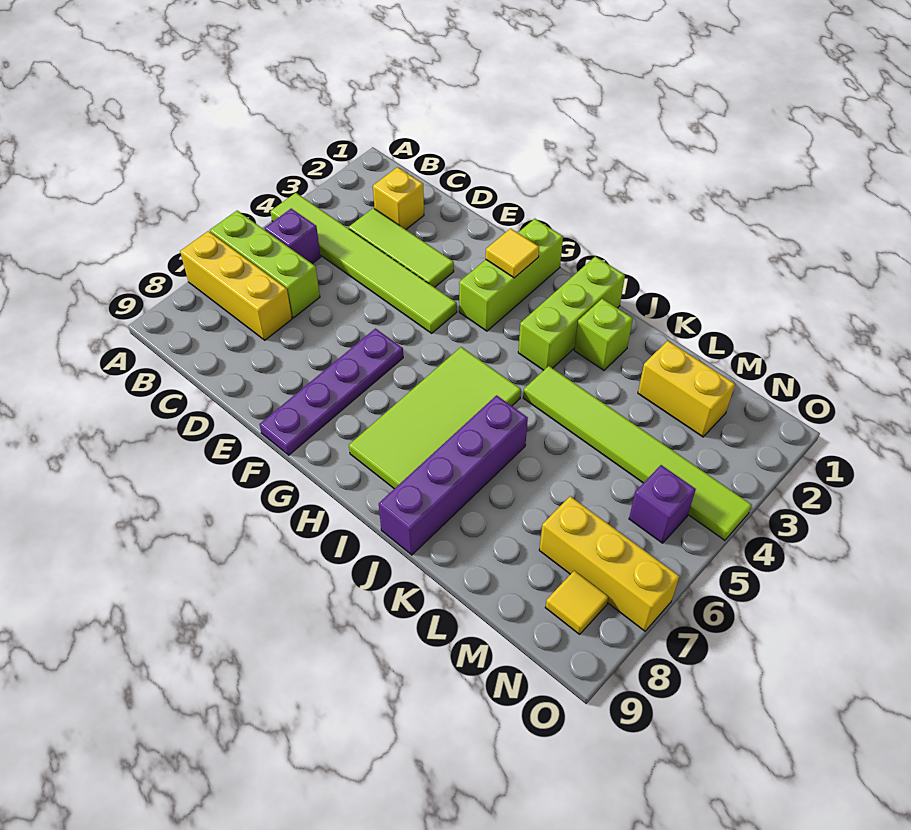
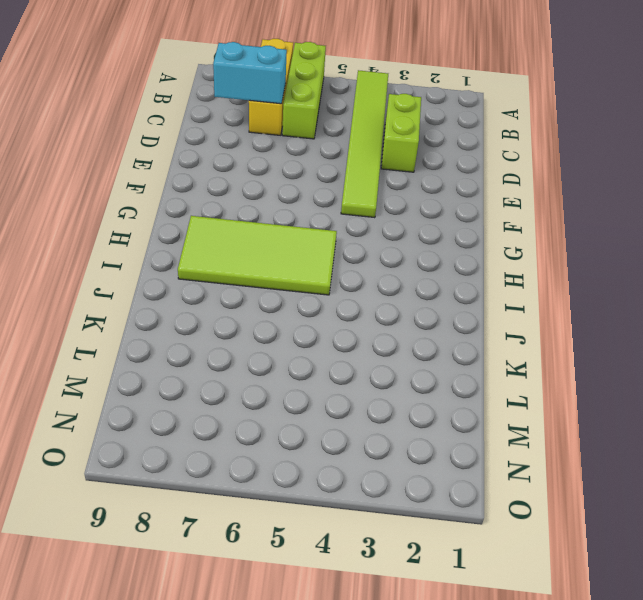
lime brick C3:D3 level 1 -> lime tile C3:E3 level 1
cyan brick C7:C8 level 2 -> none
none -> purple brick B5 level 1
none -> yellow brick C2 level 1
none -> purple plate F6:F9 level 1

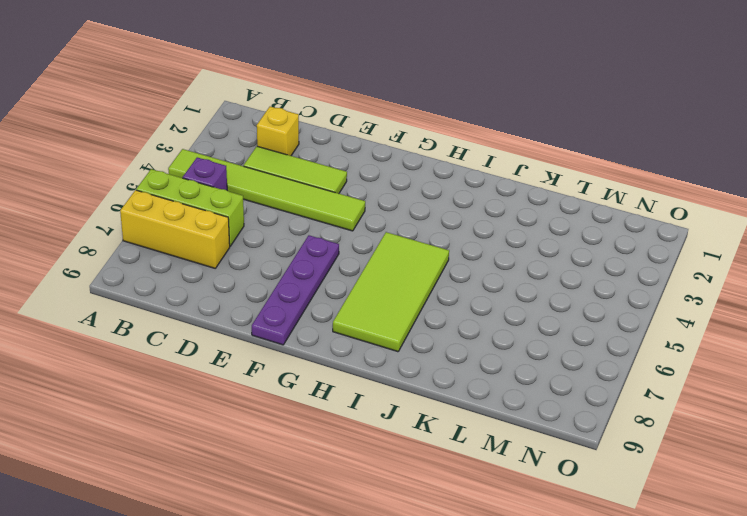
none -> lime brick G1:G3 level 1
none -> lime brick I1:I3 level 1
none -> lime brick J2 level 1

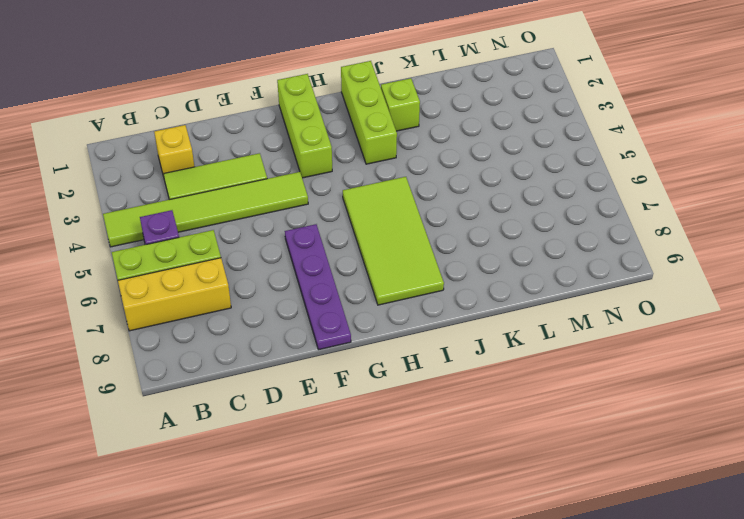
none -> lime tile J4:O4 level 1
none -> purple brick J6:J9 level 1
none -> yellow brick L2:M2 level 1

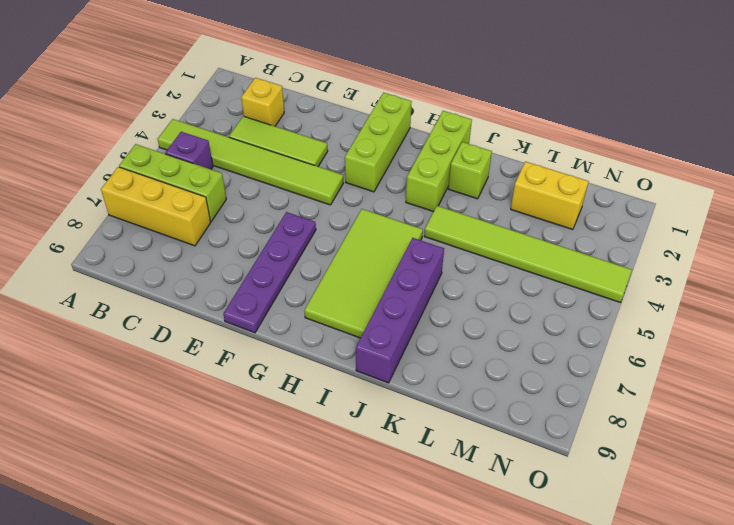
none -> yellow brick M7:O7 level 1
none -> purple brick N5 level 1
none -> yellow tile N8 level 1

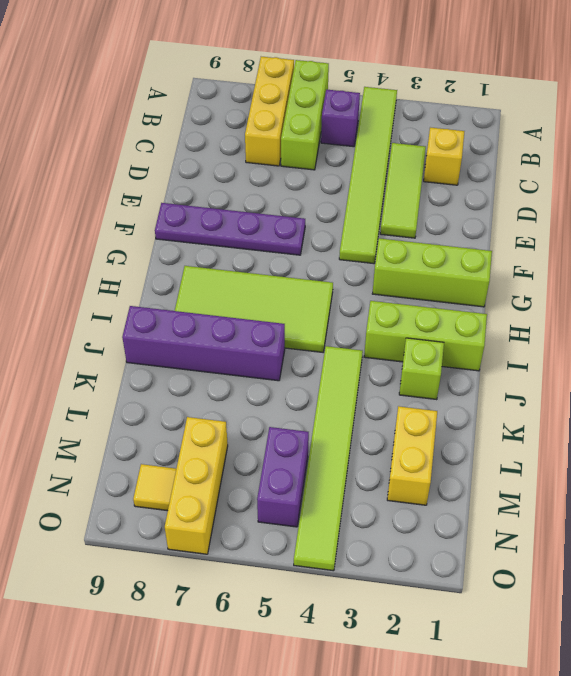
purple brick M5:N5 level 1 -> purple brick N5 level 1
none -> yellow tile G2 level 2

